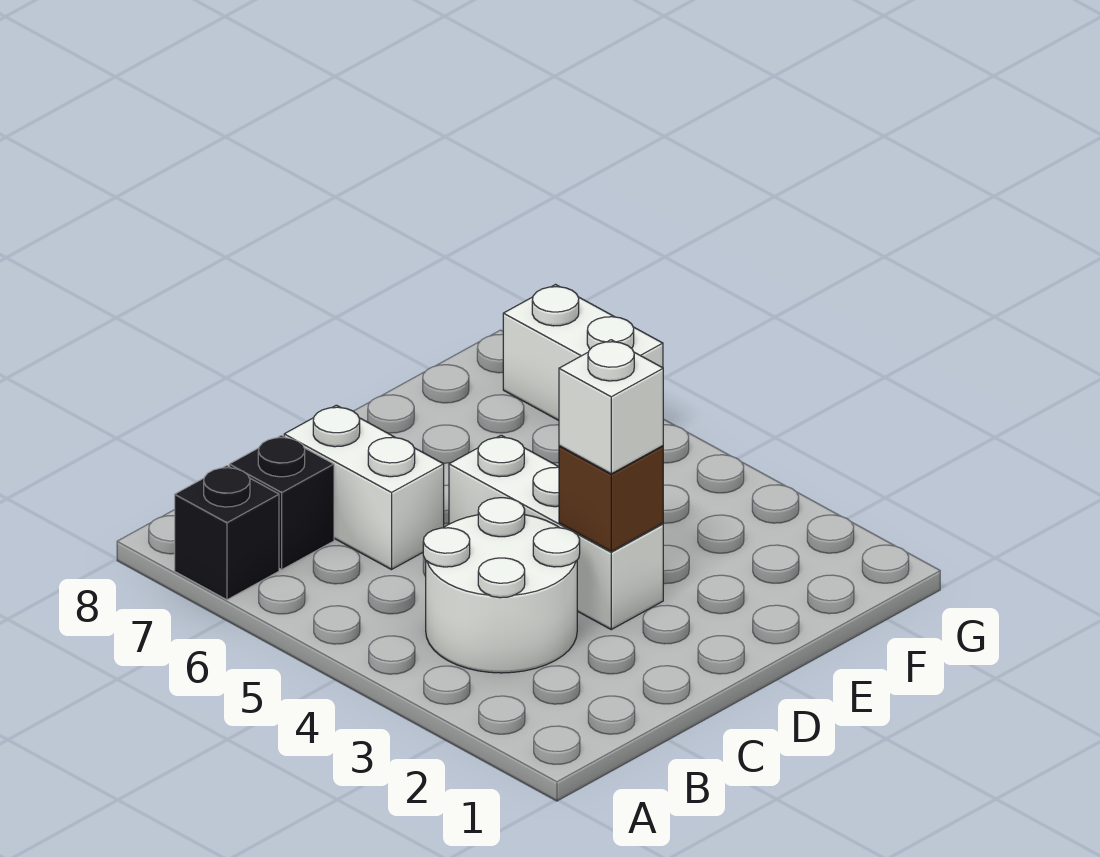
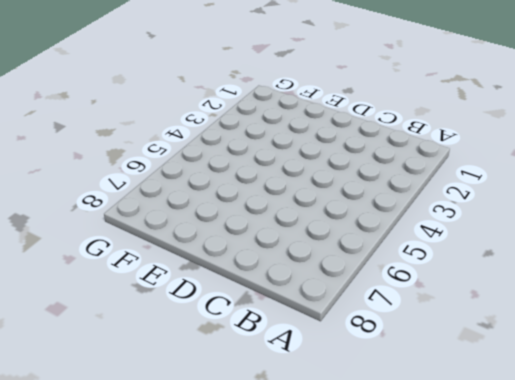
none -> black brick A7 level 1
none -> white round brick B3:C4 level 1

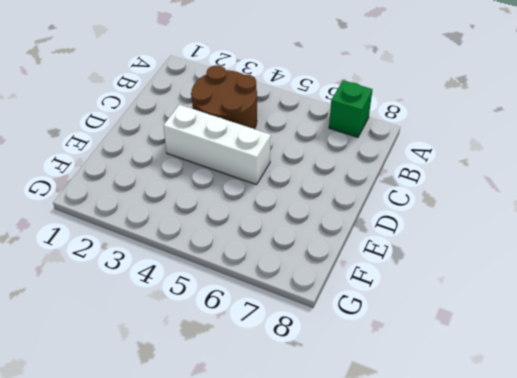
green brick A7 level 1 -> black brick A7 level 1
brown round brick B3:C4 level 1 -> white round brick B3:C4 level 1
none -> black brick B7 level 1
none -> white brick C6:C7 level 1

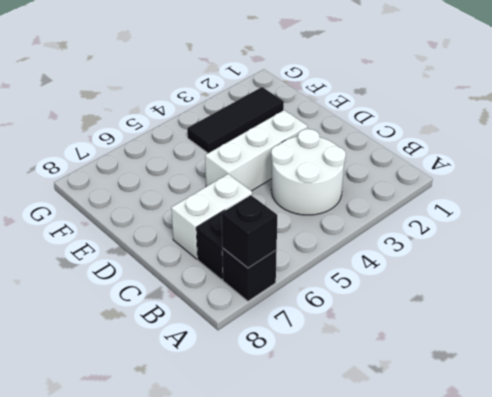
black brick A7 level 2 -> none
black tile F2:F4 level 1 -> none
none -> white brick G6:G7 level 1
none -> brown brick D3 level 2

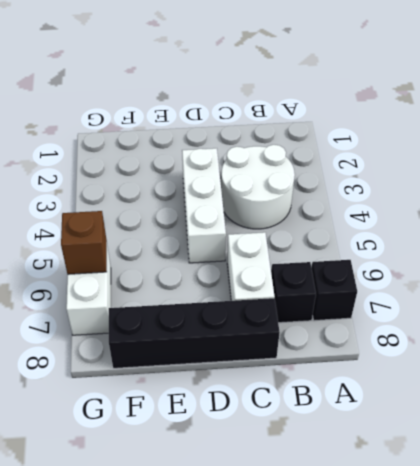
black brick C8:F8 level 1 -> none
brown brick G6 level 2 -> brown brick D3 level 2
none -> white brick D3 level 3

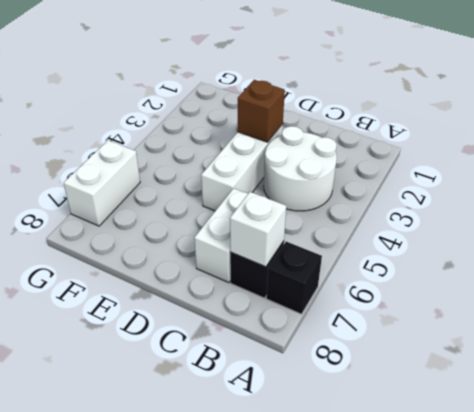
white brick B7 level 2 -> white brick D3 level 3

